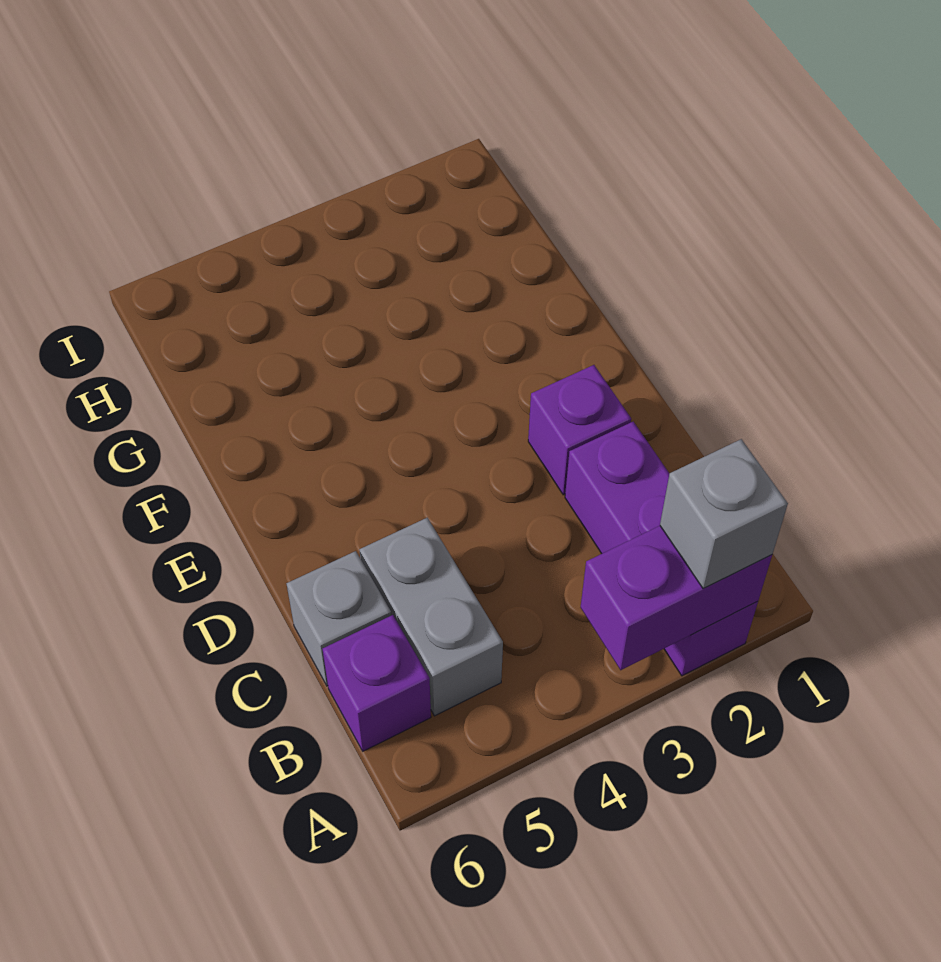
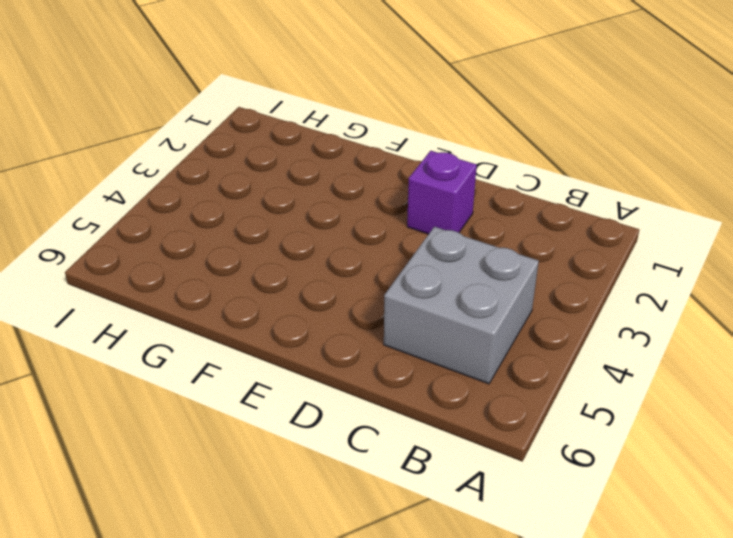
grey brick B4:C5 level 1 -> grey brick B5:C5 level 1
none -> purple brick A2:C2 level 1
none -> purple brick B6 level 1

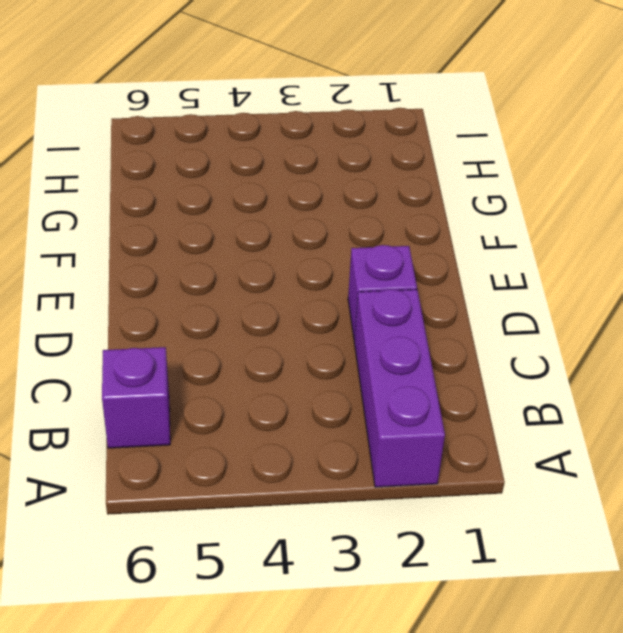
none -> grey brick B5:C5 level 1
none -> grey brick C6 level 1

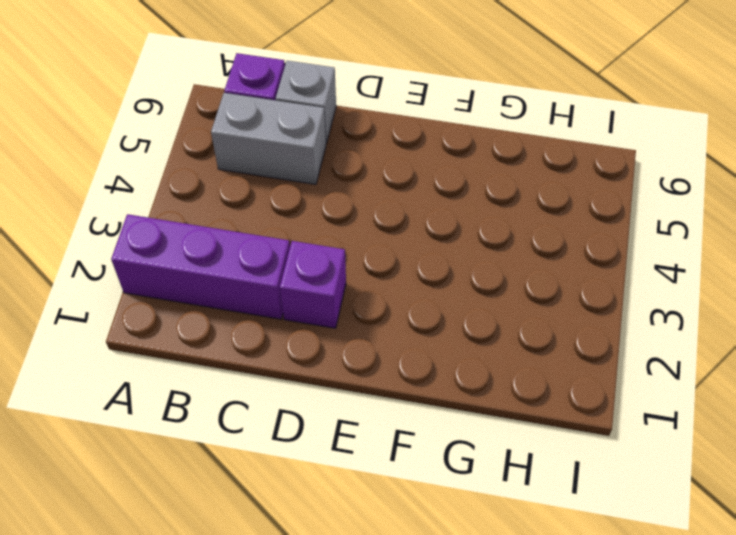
none -> purple brick A2:A3 level 2
none -> grey brick A2 level 3

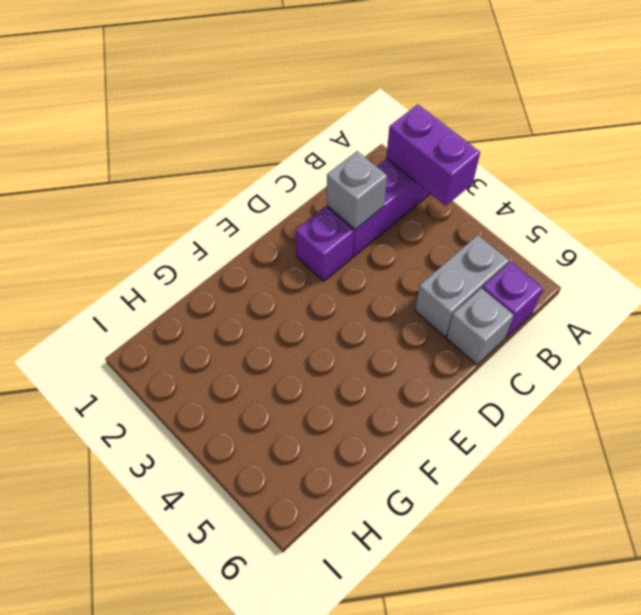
grey brick C2 level 2 -> grey brick A2 level 3

